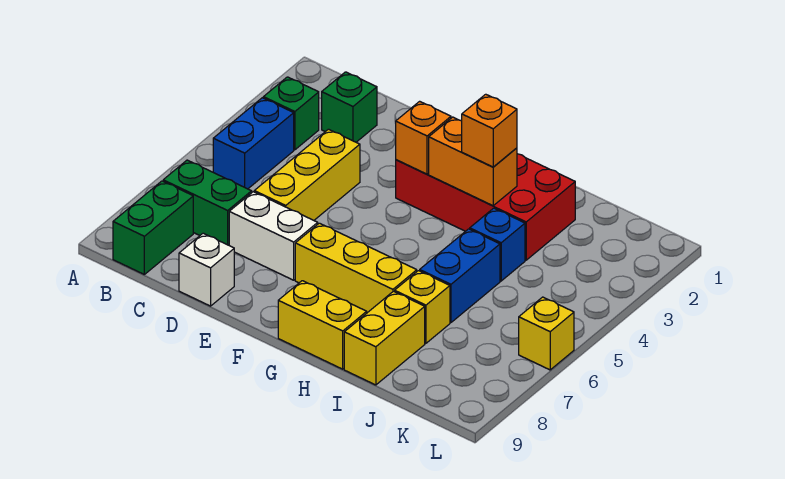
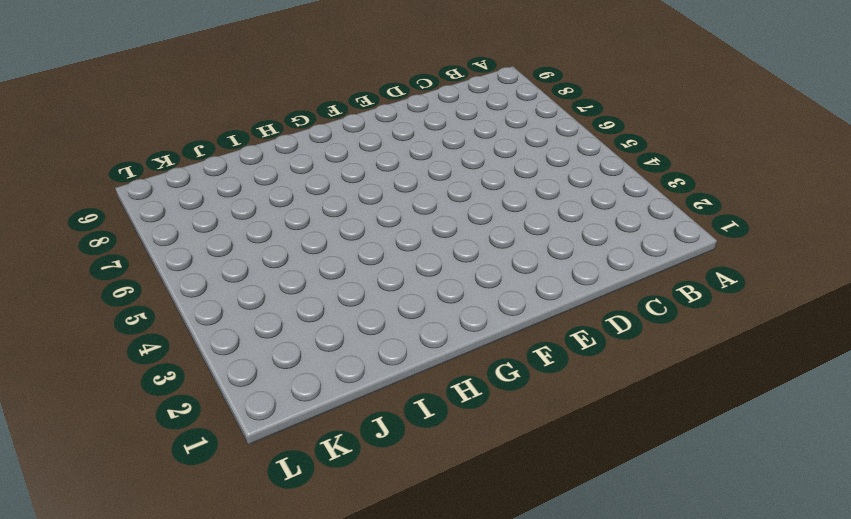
none -> green brick B3 level 1
none -> blue brick B4:B5 level 1
none -> green brick B7:C7 level 1

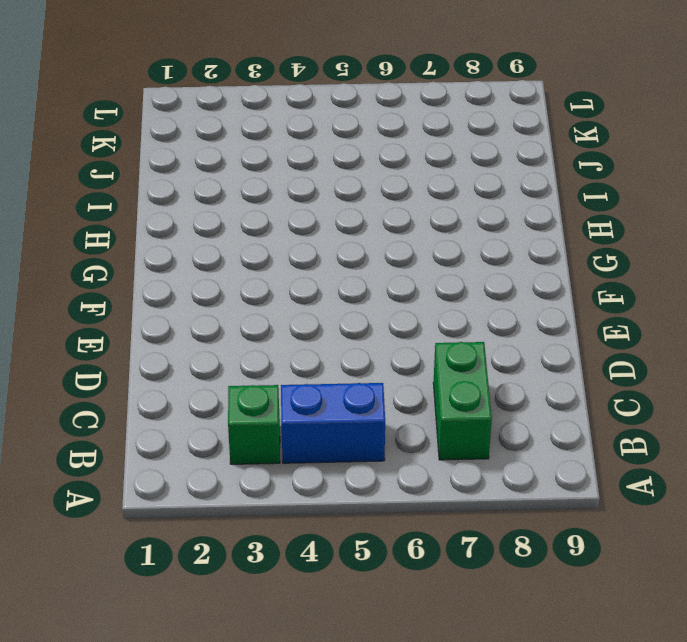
none -> green brick B8:B9 level 1
none -> green brick C2 level 1
none -> yellow brick D4:D6 level 1

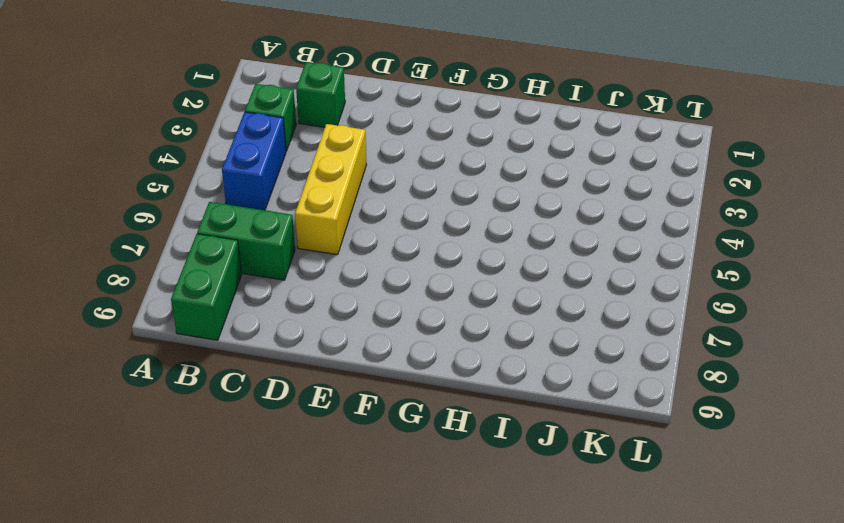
none -> white brick D7:E7 level 1
none -> white brick D9 level 1
none -> red brick F2:I3 level 1

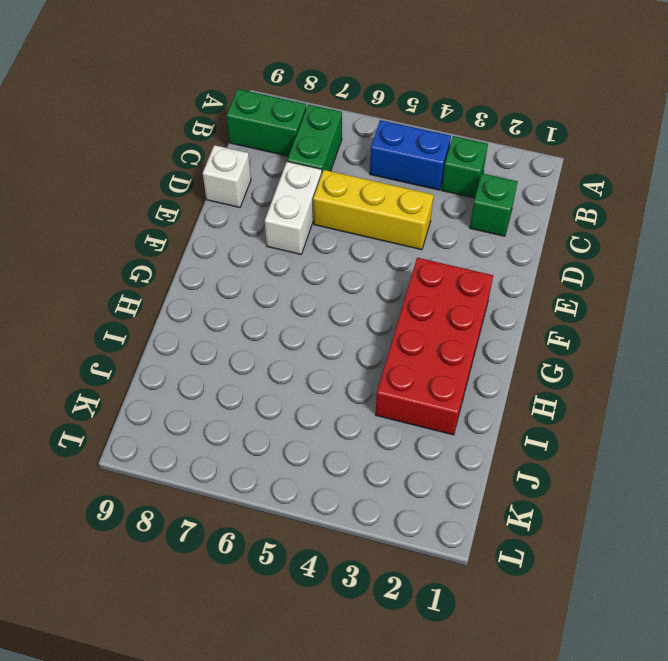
none -> yellow brick F7:H7 level 1
none -> yellow brick G9:H9 level 1
none -> blue brick I4 level 1

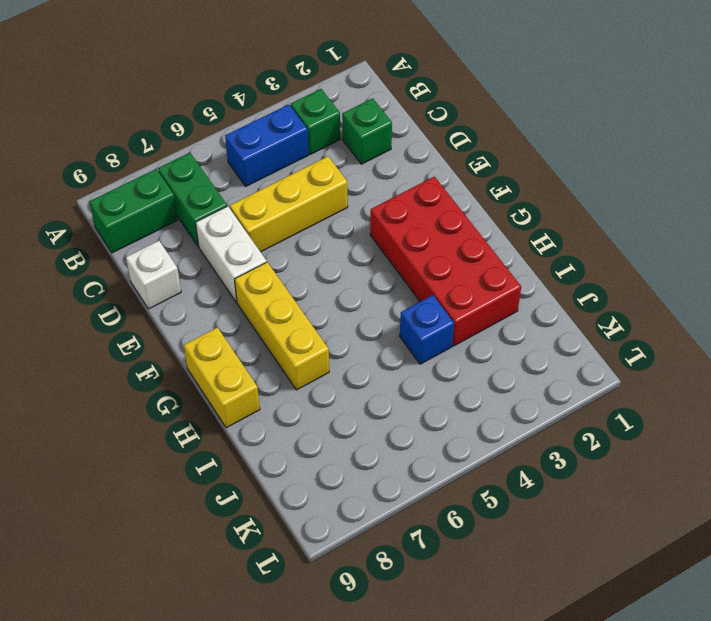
none -> blue brick I5:I6 level 1
none -> yellow brick I7 level 1
none -> yellow brick I8:I9 level 1

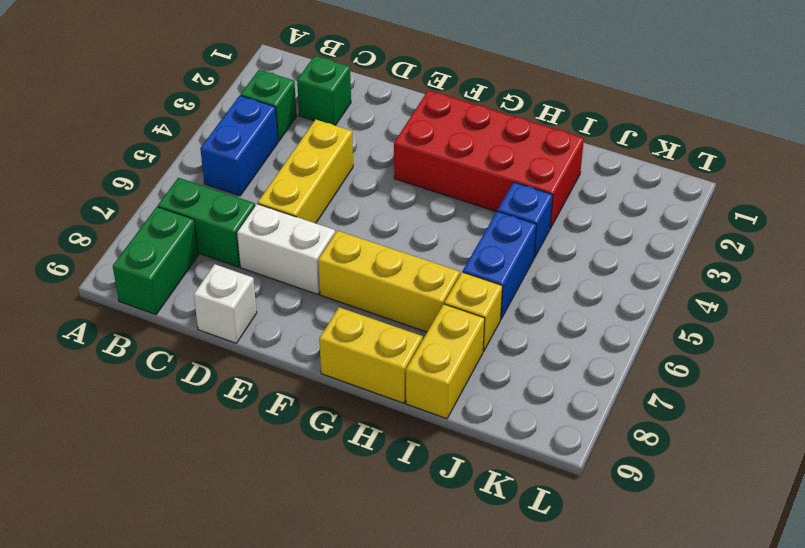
none -> yellow brick L6 level 1
none -> orange brick F3 level 2
none -> orange brick G3:H3 level 2

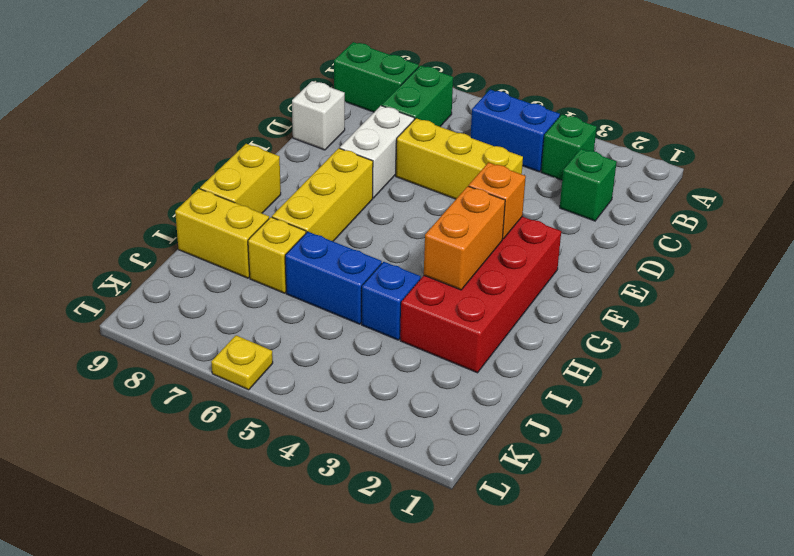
yellow plate L6 level 1 -> yellow brick L6 level 1
none -> orange brick H3 level 3

